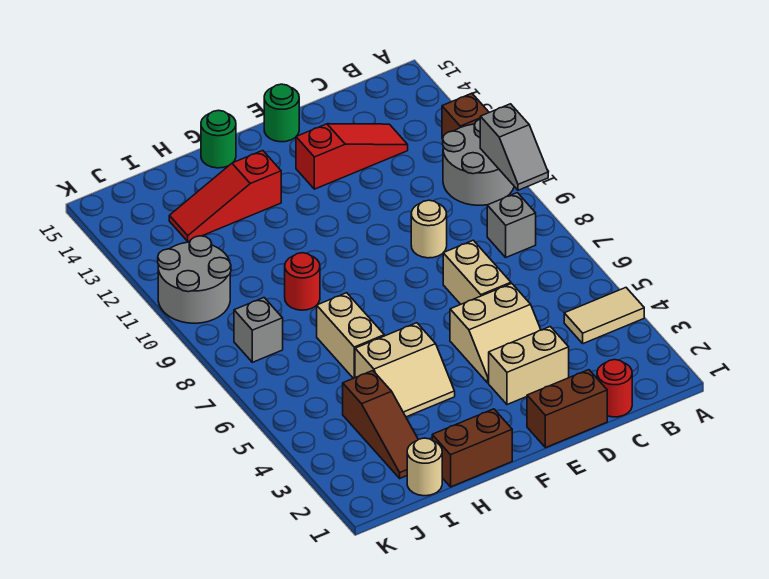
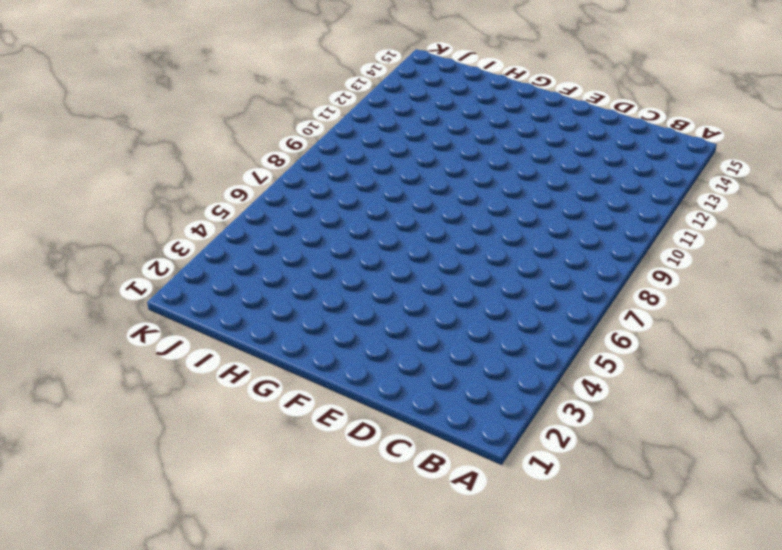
none -> tan tile A4:B4 level 1
none -> grey round brick A10:B11 level 1
none -> brown brick A12 level 1

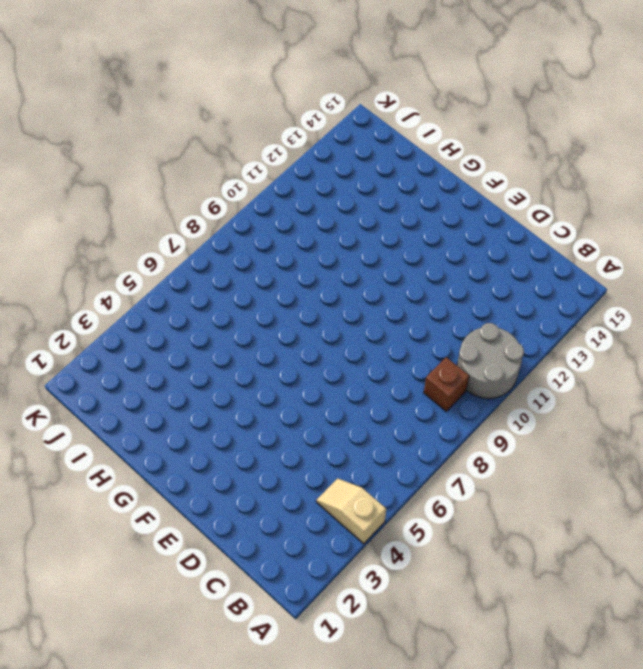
tan slope A4:B4 level 1 top A -> tan tile A4:B4 level 1
brown brick B9 level 1 -> brown brick A12 level 1
none -> grey brick B8 level 1
none -> red round brick C1 level 1
none -> red slope C13:E13 level 1 top E

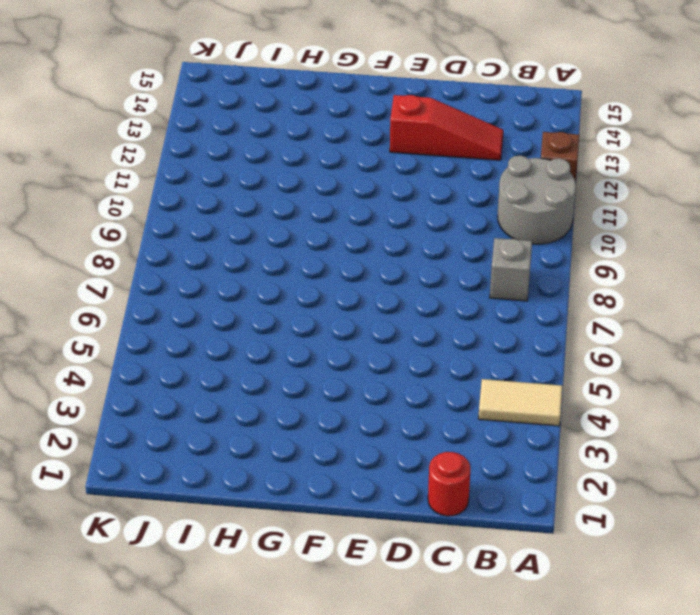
none -> brown brick D1:E1 level 1
none -> tan brick D3:E3 level 1
none -> tan slope D4:E5 level 1 top 5

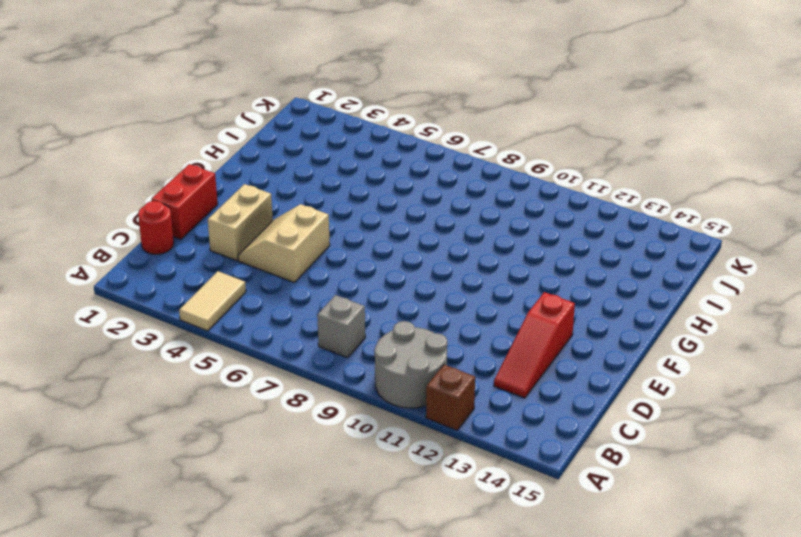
red brick D1:E1 level 1 -> brown brick D1:E1 level 1
none -> tan brick D6:D7 level 1
none -> tan round brick D9 level 1
none -> green round brick E15 level 1

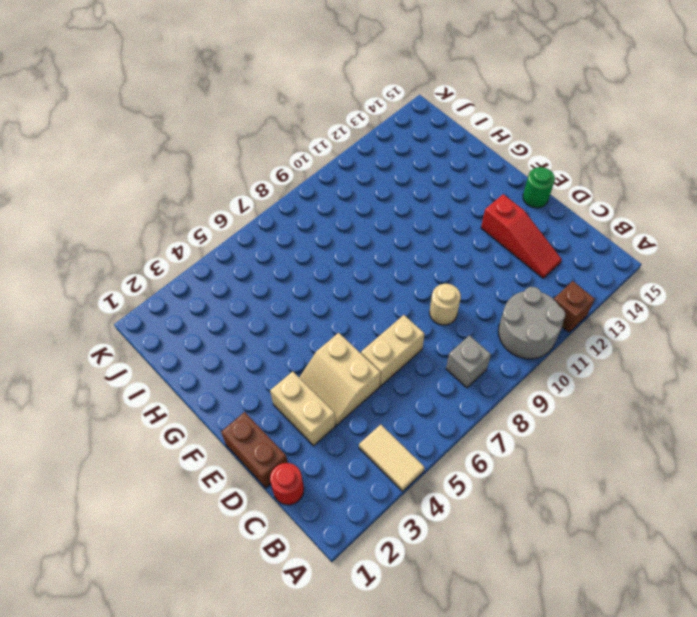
none -> brown brick G1:H1 level 1
none -> tan slope G4:H5 level 1 top 5
none -> red slope G13:I13 level 1 top G

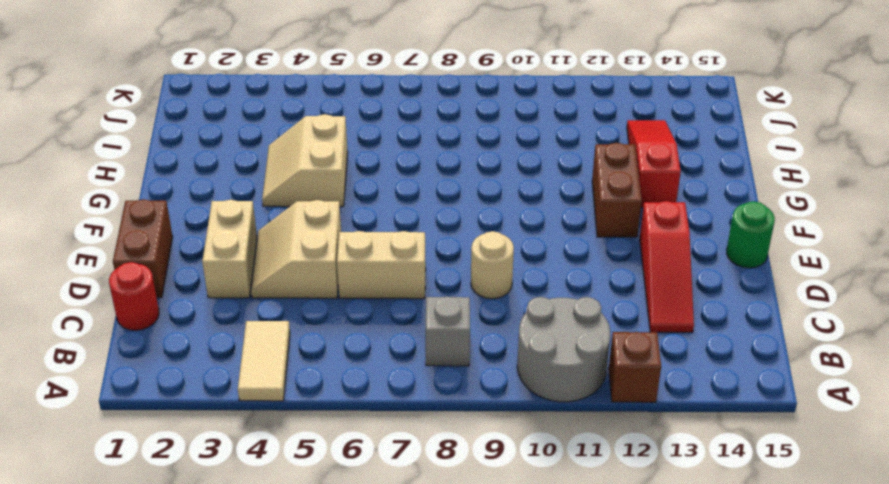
brown brick F12:G12 level 1 -> brown brick G1:H1 level 1
none -> green round brick G15 level 1
none -> tan brick H6:H7 level 1
none -> red round brick H9 level 1

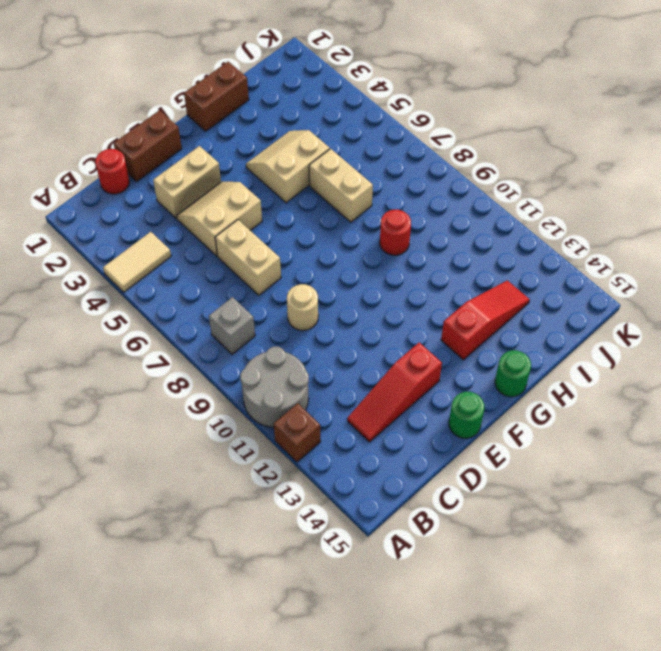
none -> tan round brick I1 level 1
none -> brown slope I2:I4 level 1 top 4
none -> grey brick J8 level 1

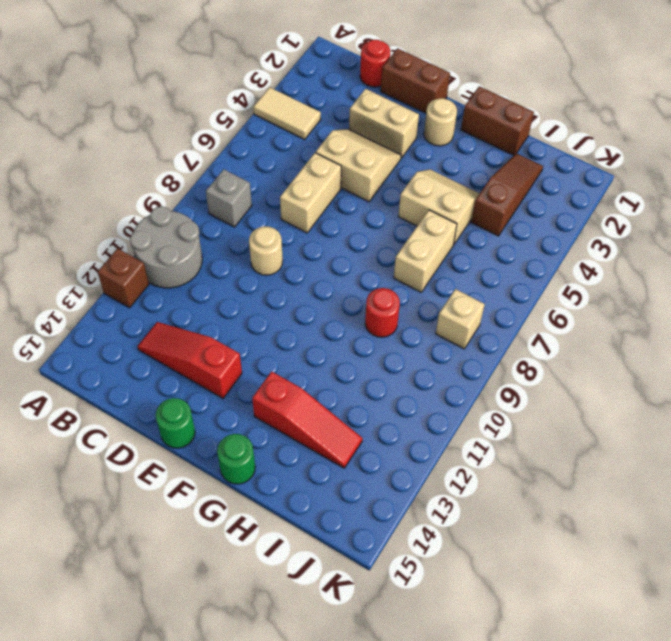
tan round brick F2 level 1 -> tan round brick I1 level 1
tan brick J8 level 1 -> grey brick J8 level 1
none -> grey round brick J10:K11 level 1
none -> grey slope A9:A10 level 2 top 10

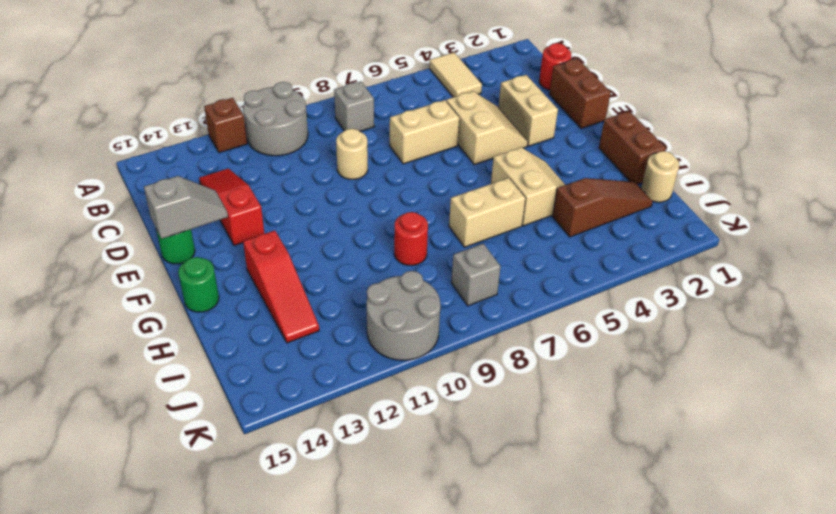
grey slope E14:E15 level 2 top 15 -> grey slope A9:A10 level 2 top 10

